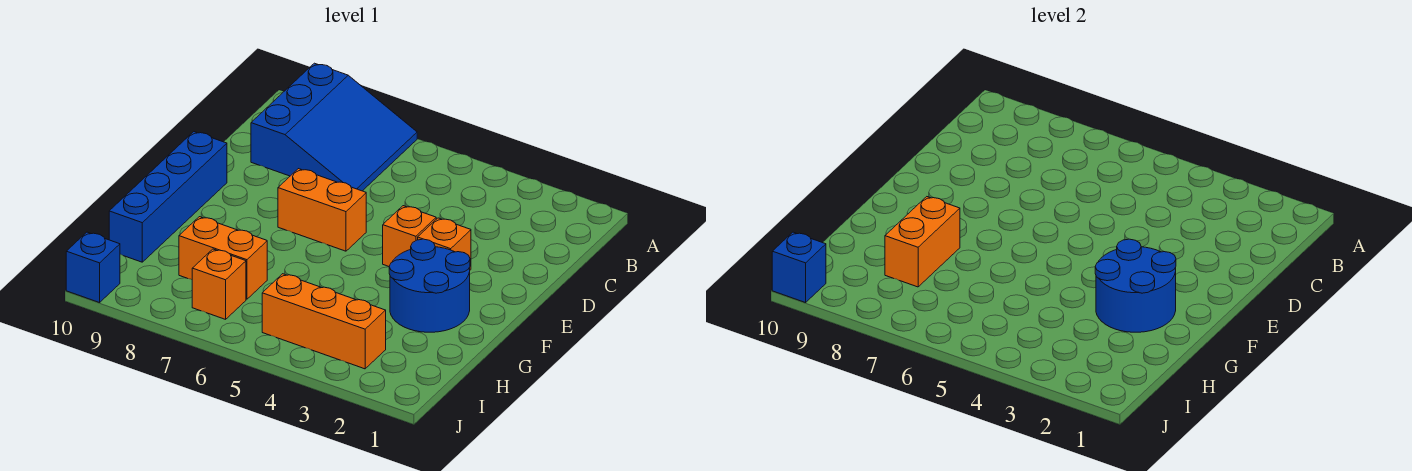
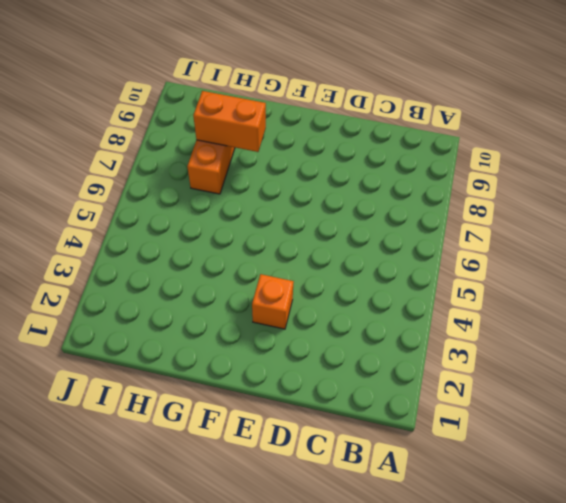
none -> blue slope A7:C9 level 1 top 9
none -> orange brick E4 level 1
none -> orange brick E6:E7 level 1

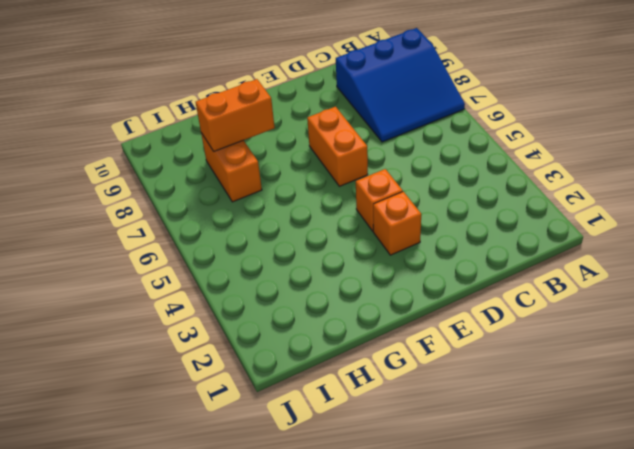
none -> blue brick E10:H10 level 1
none -> blue round brick F2:G3 level 1
none -> orange brick I3:I5 level 1

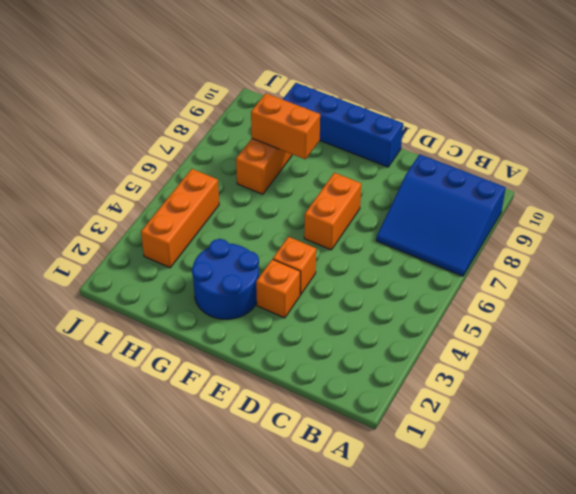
none -> orange brick I7 level 1
none -> blue brick J10 level 1
none -> blue round brick F2:G3 level 2

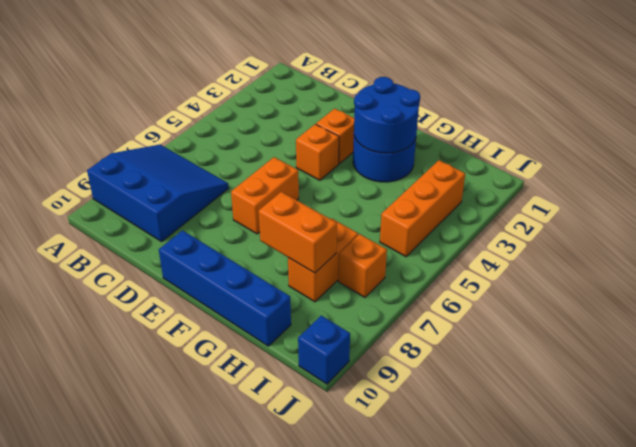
none -> blue brick J10 level 2

